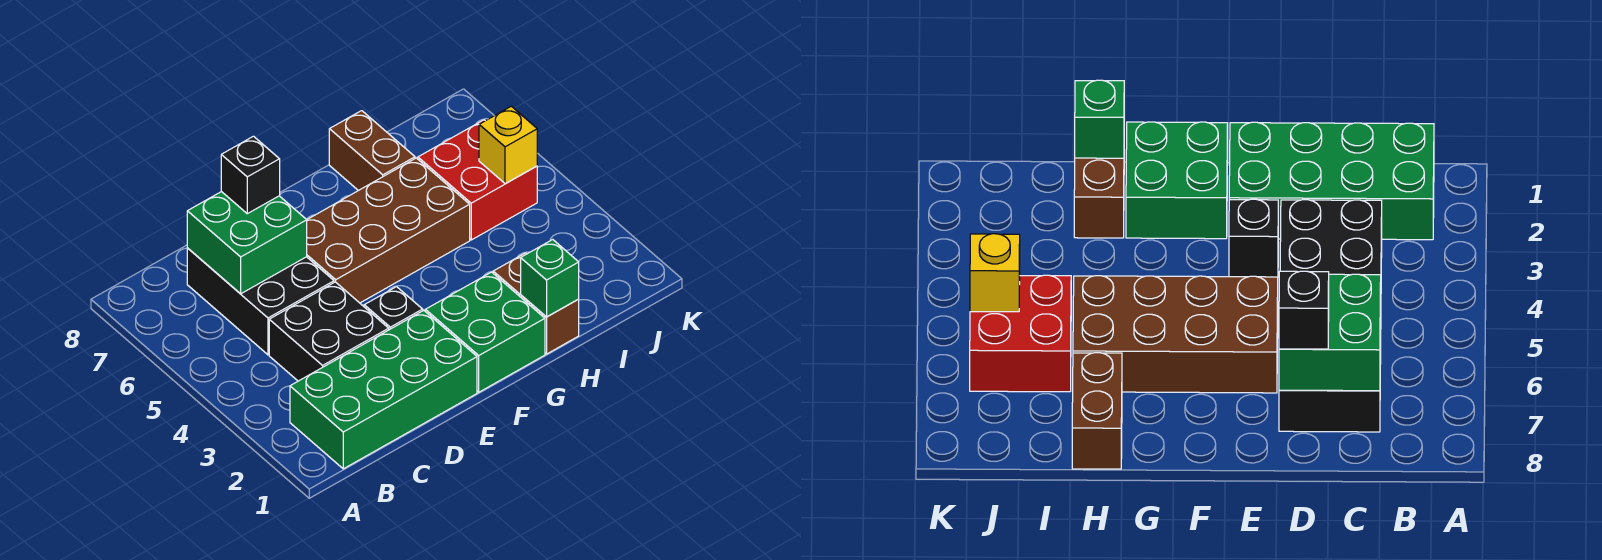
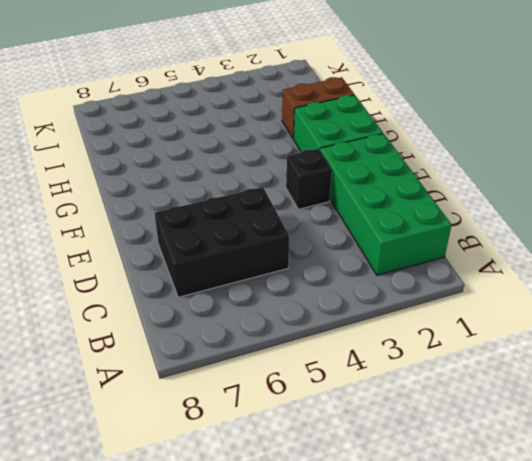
none -> black brick C3:D4 level 1
none -> brown brick E5:H6 level 1
none -> brown brick H7:H8 level 1

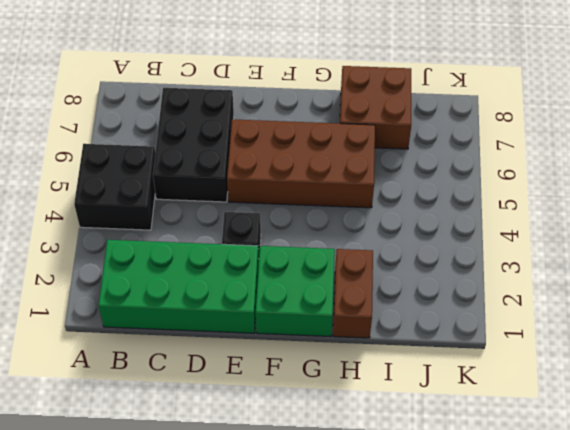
black brick A4:B5 level 1 -> black brick C3:D4 level 1
brown brick H7:I8 level 1 -> brown brick H7:H8 level 1
none -> red brick I5:J6 level 1
none -> green brick C6:D7 level 2
none -> green brick H1 level 2

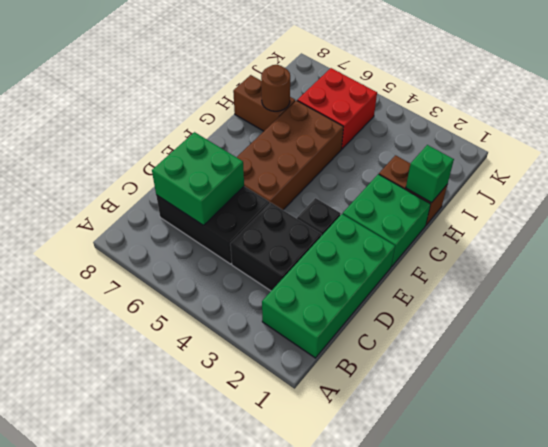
brown round brick H7 level 2 -> none
none -> yellow brick J5 level 2
none -> black brick D7 level 3

